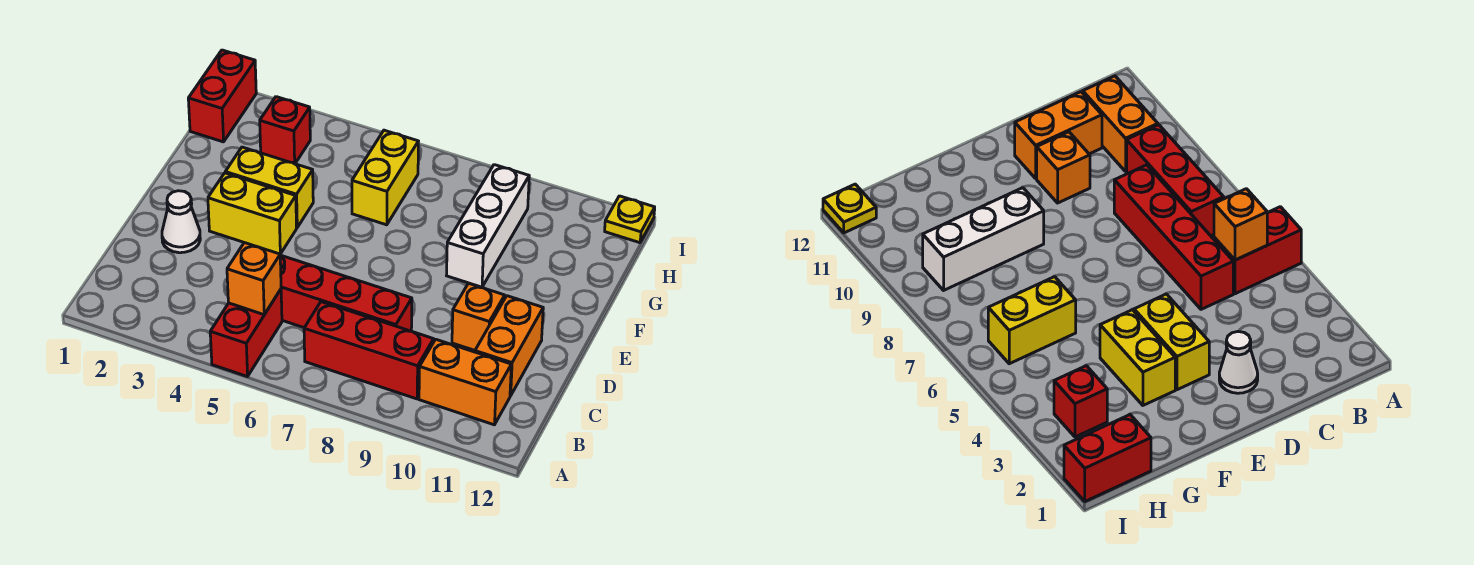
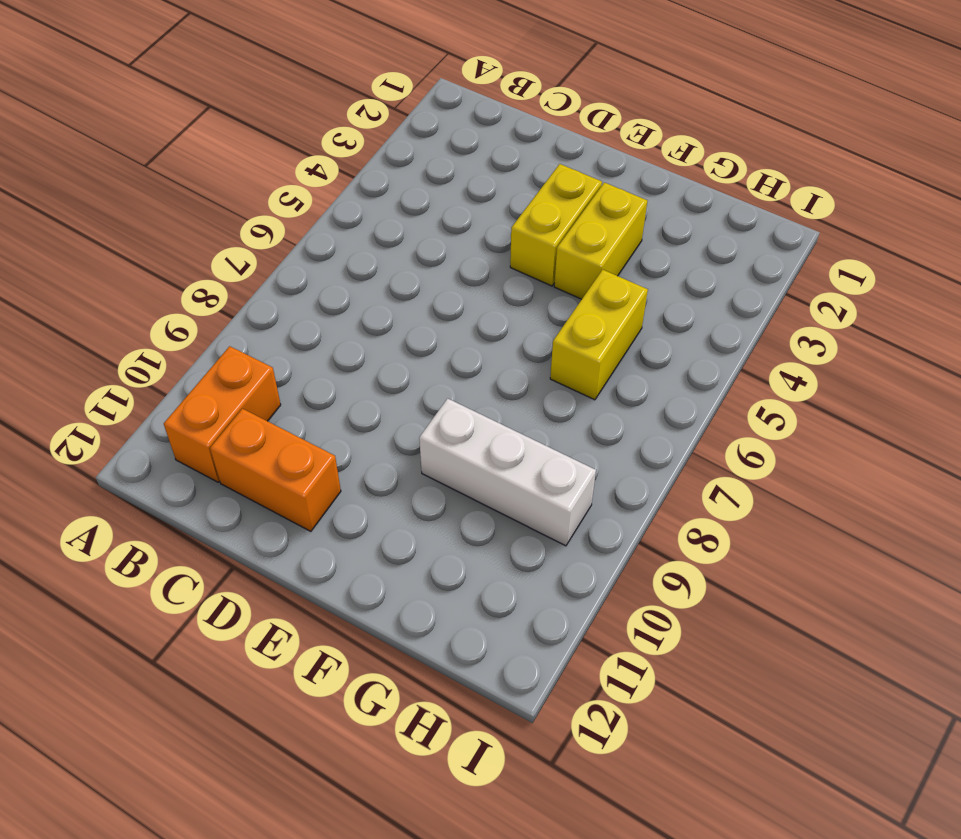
yellow brick G5:G6 level 1 -> yellow brick G6:H6 level 1
none -> red brick A5:B5 level 1
none -> red brick B7:B9 level 1
none -> red brick C5:C8 level 1

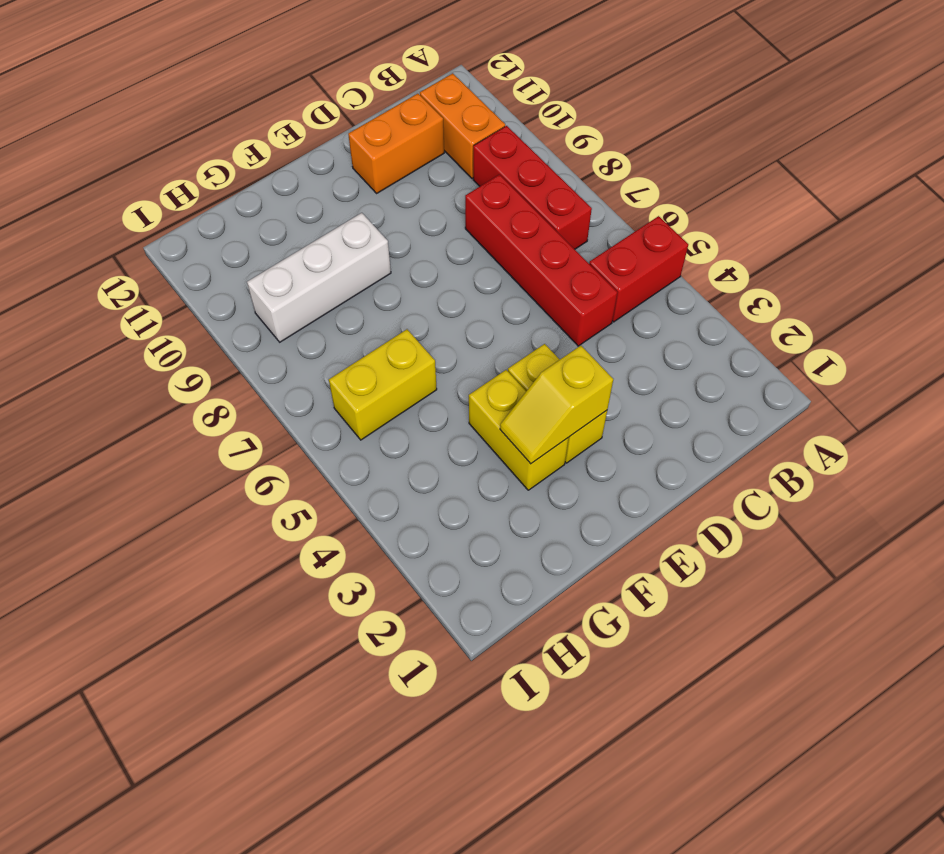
yellow slope E3:F3 level 2 top E -> none
none -> white cone D2 level 1
none -> orange brick D10 level 1
none -> red brick H1:I1 level 1

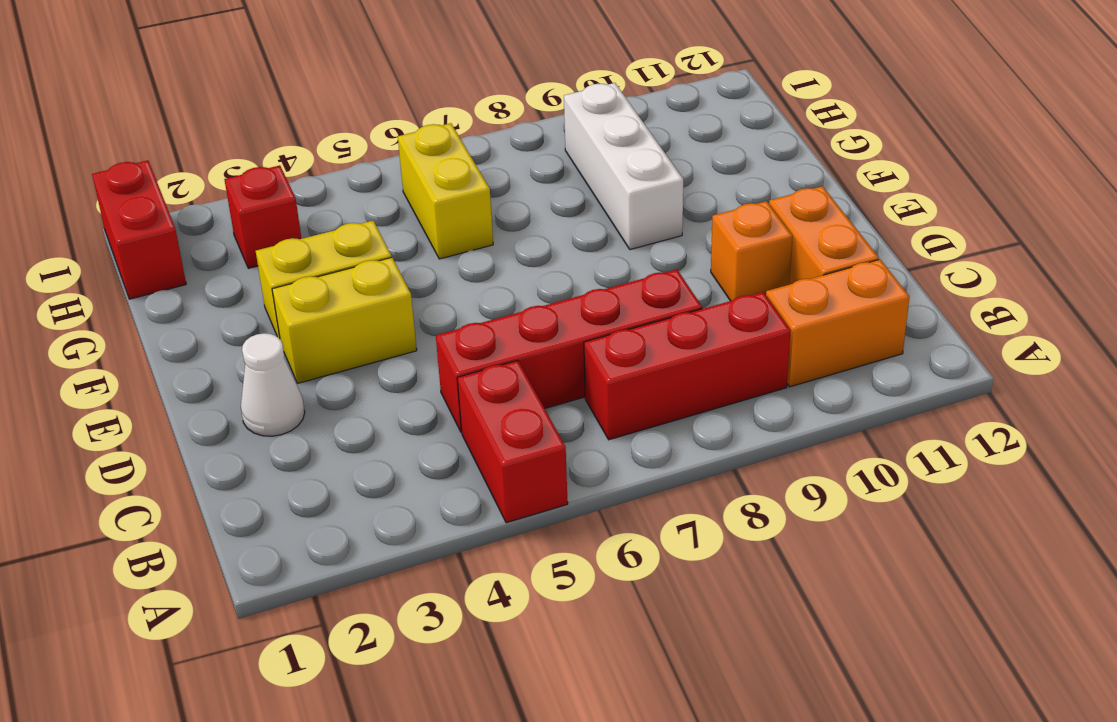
none -> yellow plate I12 level 1
none -> orange brick B5 level 2

